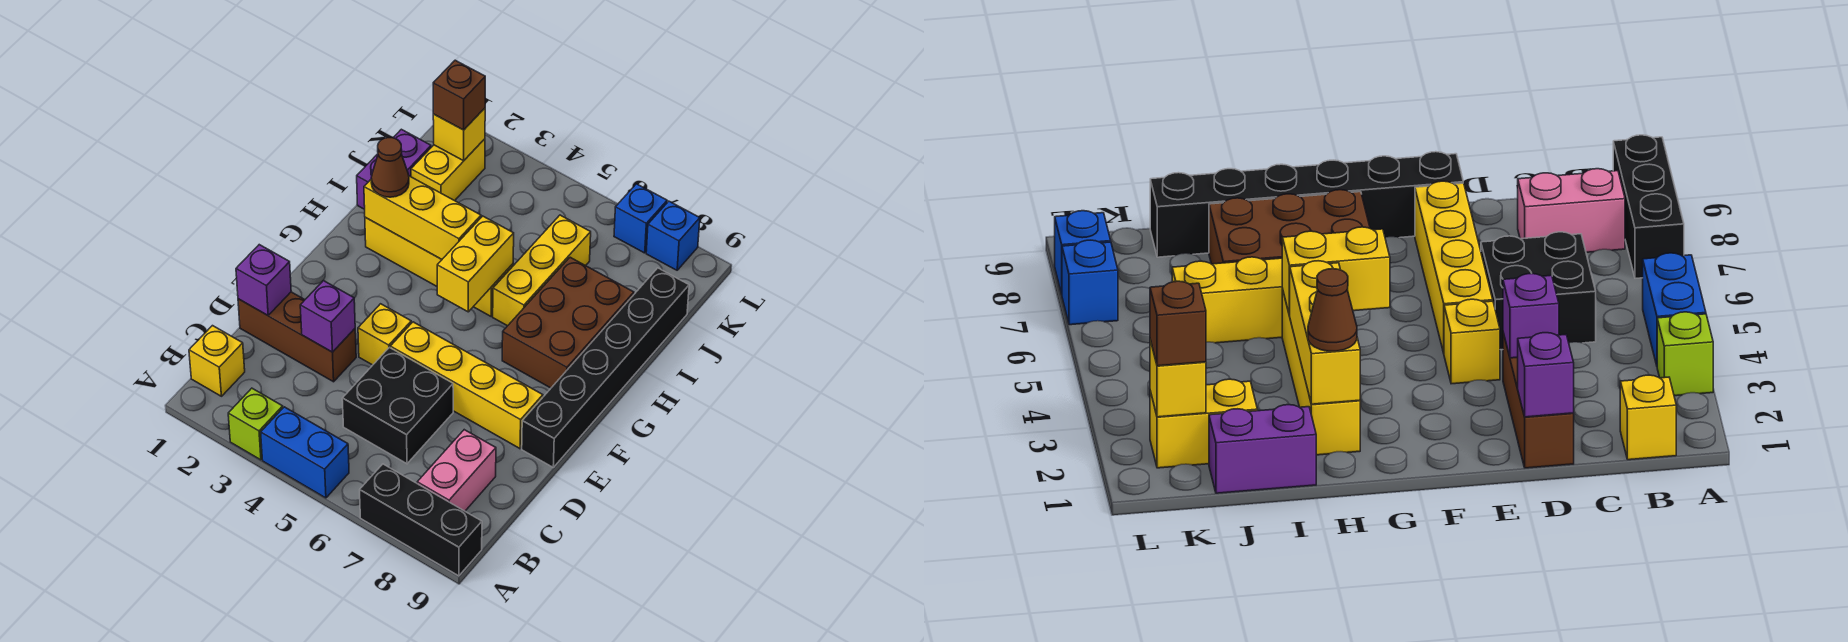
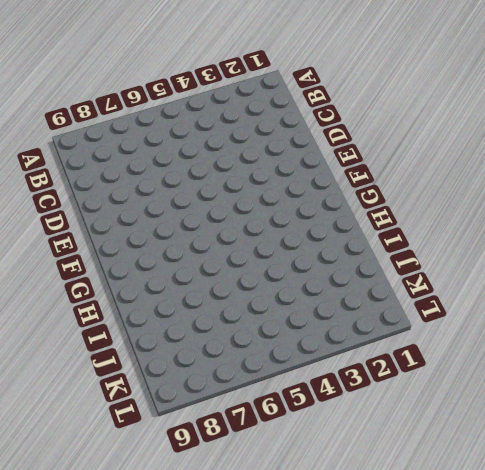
none -> lime brick A3 level 1
none -> blue brick A4:A5 level 1
none -> black brick A7:A9 level 1

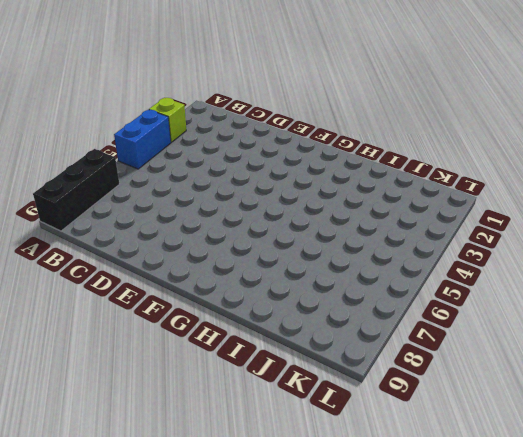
none -> yellow brick B1 level 1
none -> pink brick B8:C8 level 1
none -> black brick C5:D6 level 1

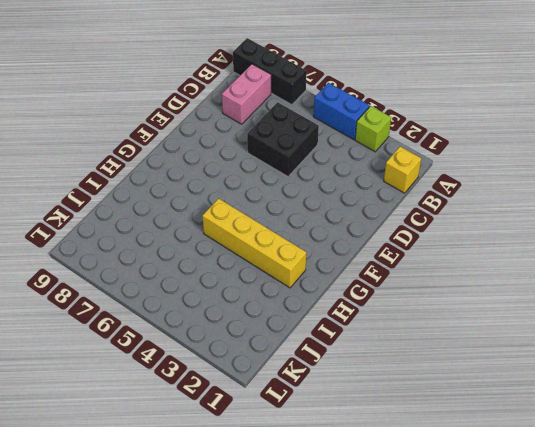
none -> brown brick D1:D3 level 1
none -> yellow brick E4 level 1
none -> yellow brick E5:E8 level 1

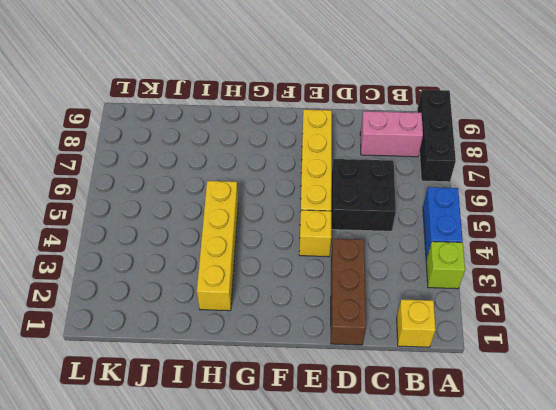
none -> black brick E9:J9 level 1
none -> brown brick G7:I8 level 1
none -> yellow brick H6:J6 level 1

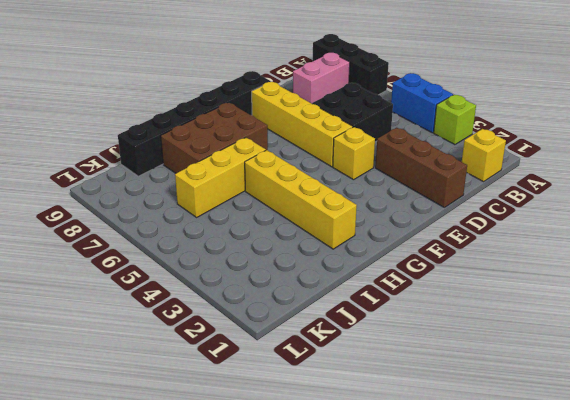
none -> purple brick I1:J1 level 1
none -> yellow brick J2:K2 level 1
none -> blue brick L7 level 1

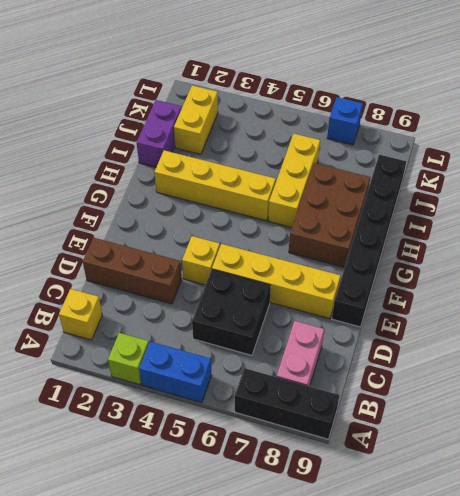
none -> blue brick L8 level 1
none -> purple brick D1 level 2
none -> purple brick D3 level 2

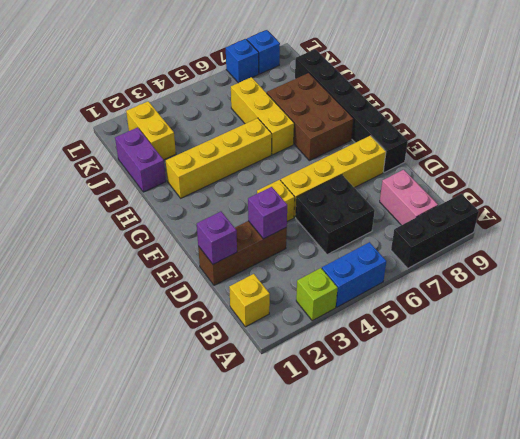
none -> yellow brick G5:H5 level 2
none -> yellow brick H2:H4 level 2
none -> yellow brick K2 level 2

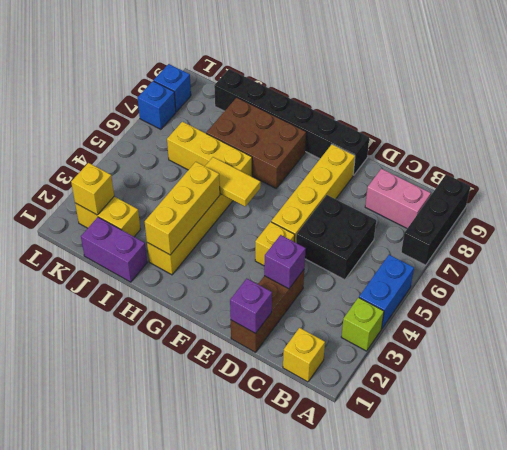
yellow tile G5:H5 level 2 -> yellow brick G5:H5 level 2
none -> brown cone H2 level 3
none -> brown brick K2 level 3

